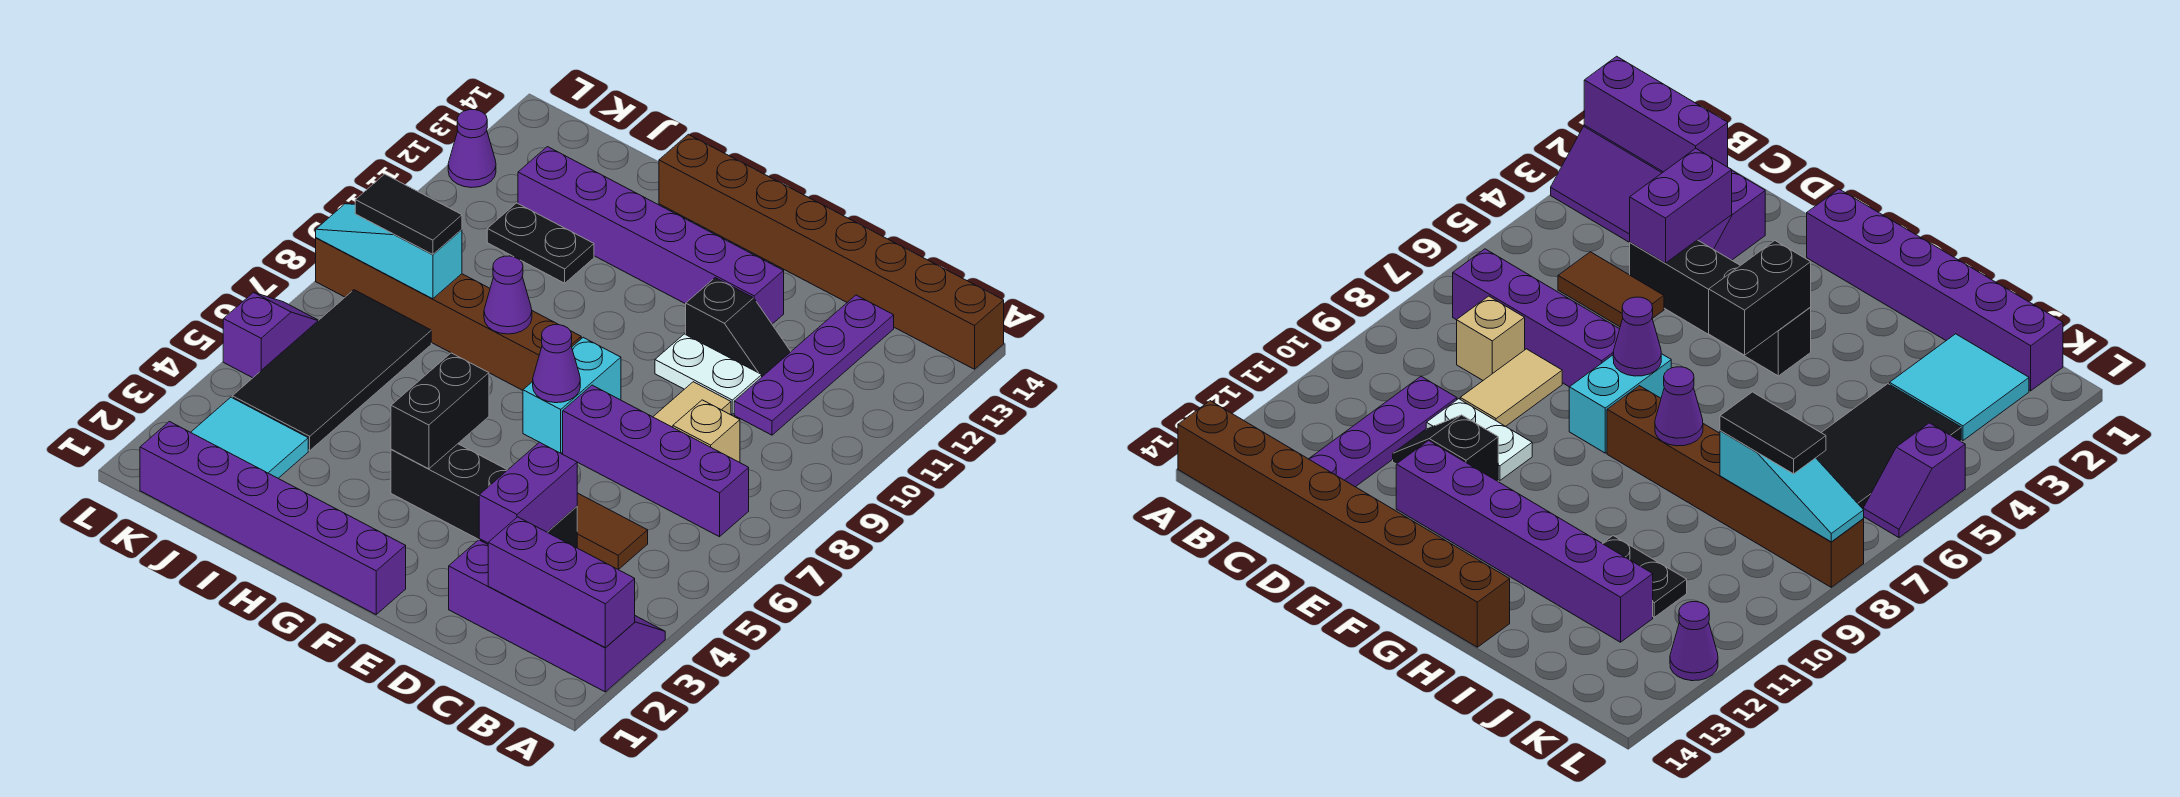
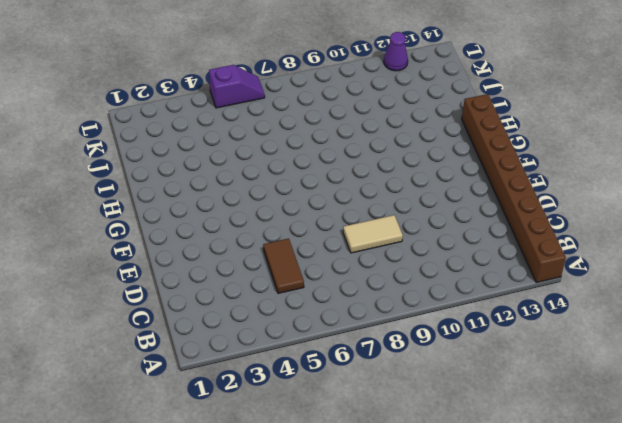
none -> purple slope A2:D3 level 1 top 2
none -> purple brick B7:E7 level 1
none -> tan brick C8 level 1

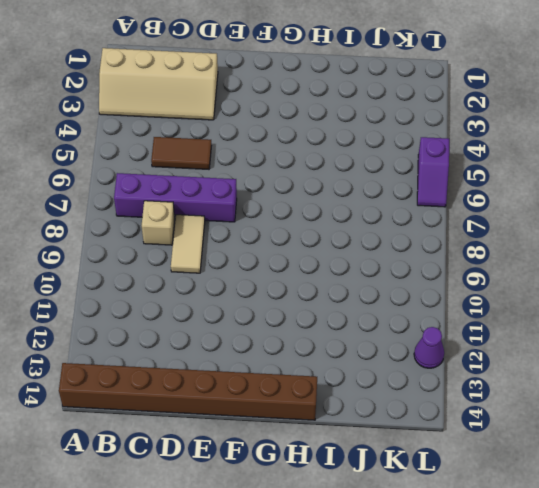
tan slope A2:D3 level 1 top 2 -> purple slope A2:D3 level 1 top 2
none -> purple plate C10:C13 level 1
none -> black brick D4:G4 level 1
none -> white plate D10:E10 level 1

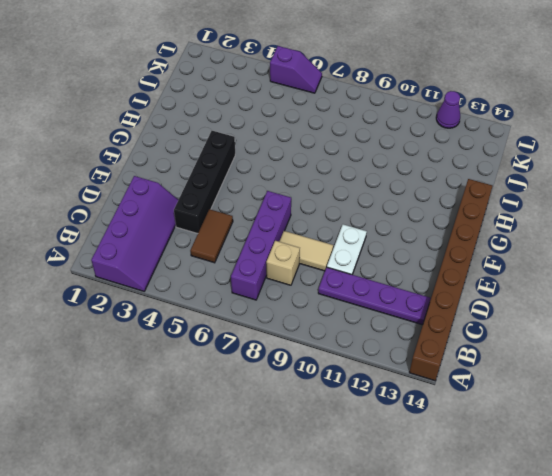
none -> black slope D11:E11 level 1 top E
none -> purple brick E12:J12 level 1
none -> purple brick F1:K1 level 1

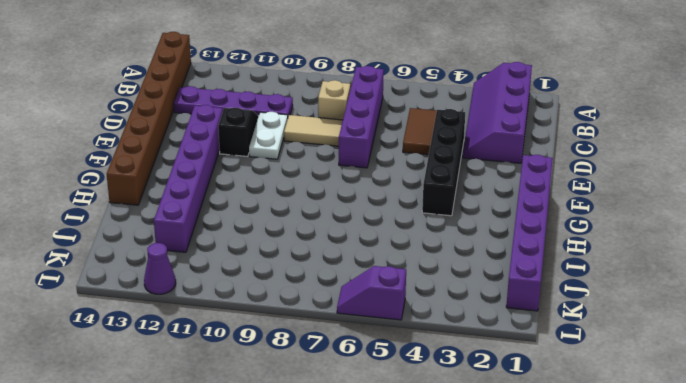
none -> cyan brick F7:F8 level 1
none -> brown brick G8:L8 level 1
none -> black plate I11:J11 level 1

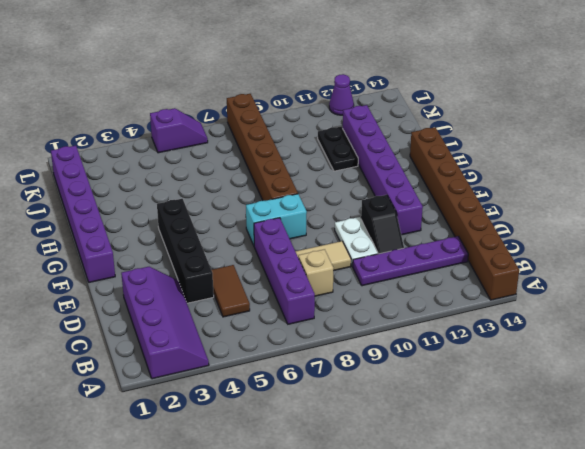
none -> cyan tile J2:K3 level 1
none -> black tile J4:K7 level 1
none -> purple brick A2:C2 level 2

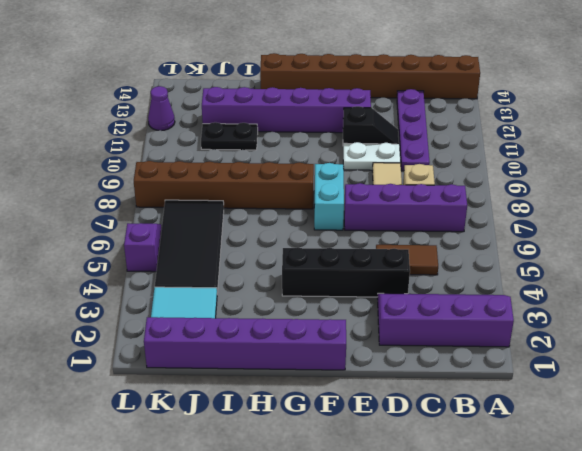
none -> purple brick A2:C2 level 2
none -> purple brick D3:D4 level 2
none -> purple cone F7 level 2

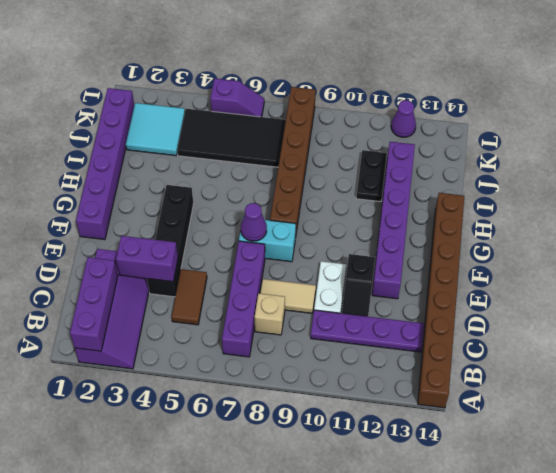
none -> black brick G4:G5 level 2
none -> purple cone H8 level 2
none -> cyan slope J8:L8 level 2 top J

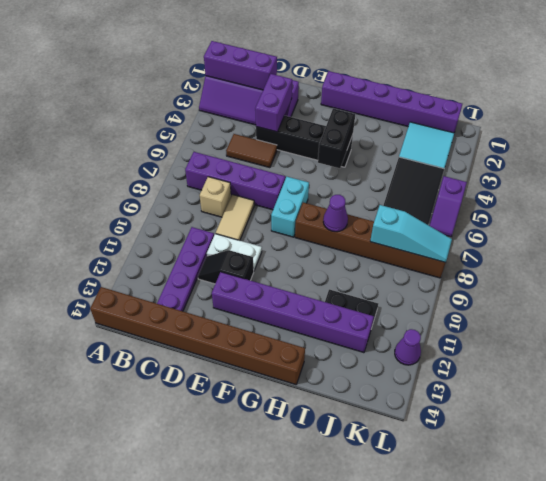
none -> purple cone F7 level 2
none -> black tile J8:K8 level 3

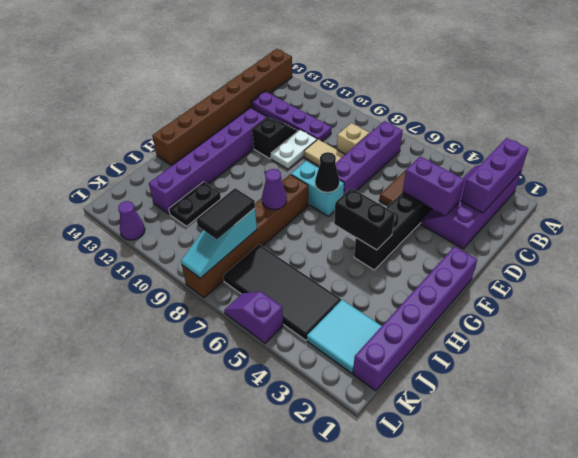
black cone F7 level 2 -> purple cone F7 level 2

